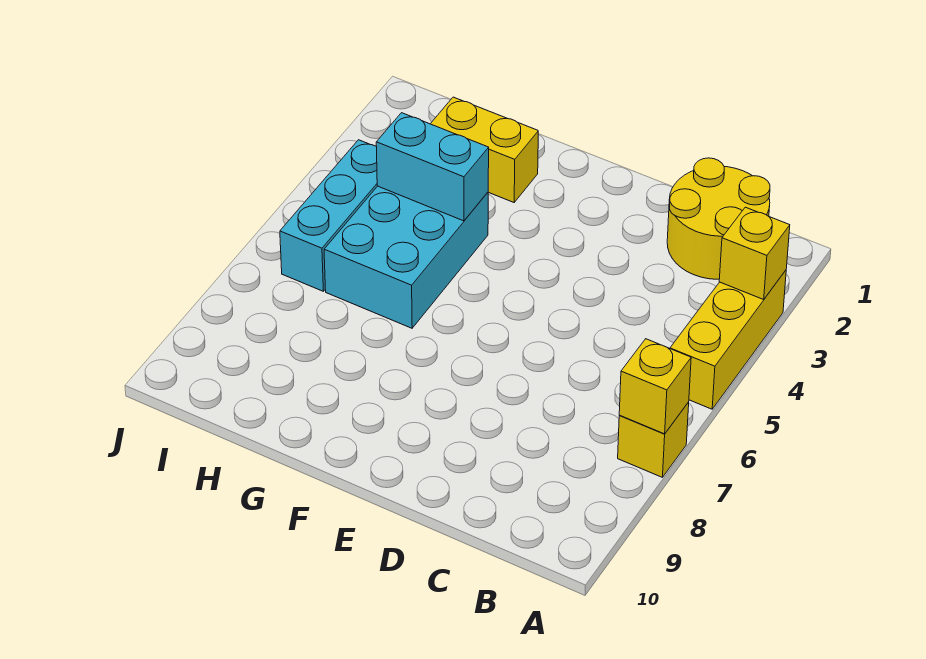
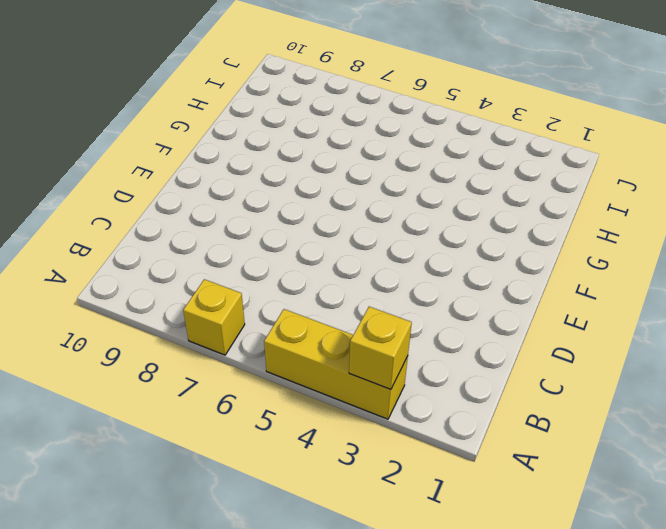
none -> yellow round brick B1:C2 level 1
none -> yellow brick G2:H2 level 1

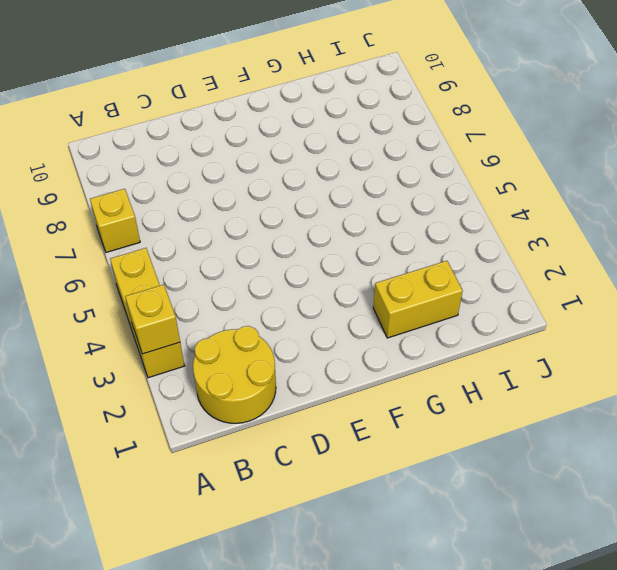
none -> cyan brick G4:H6 level 1
none -> cyan brick I4:I6 level 1

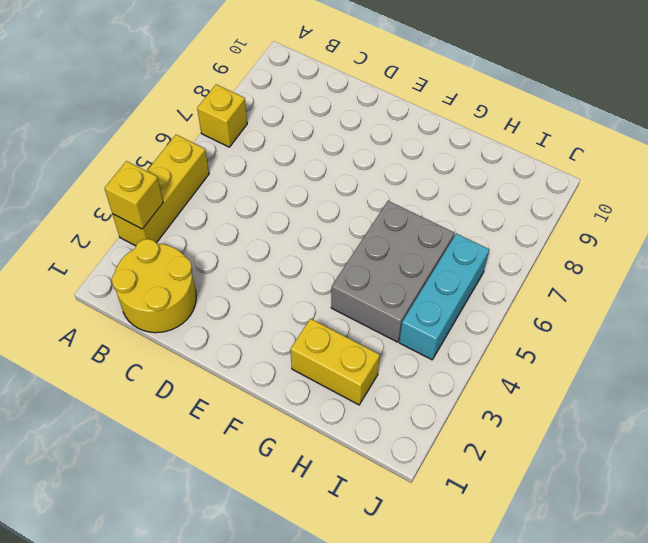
grey brick G4:H6 level 1 -> cyan brick G4:H6 level 1
none -> yellow brick A7 level 2
none -> cyan brick G4:H4 level 2

